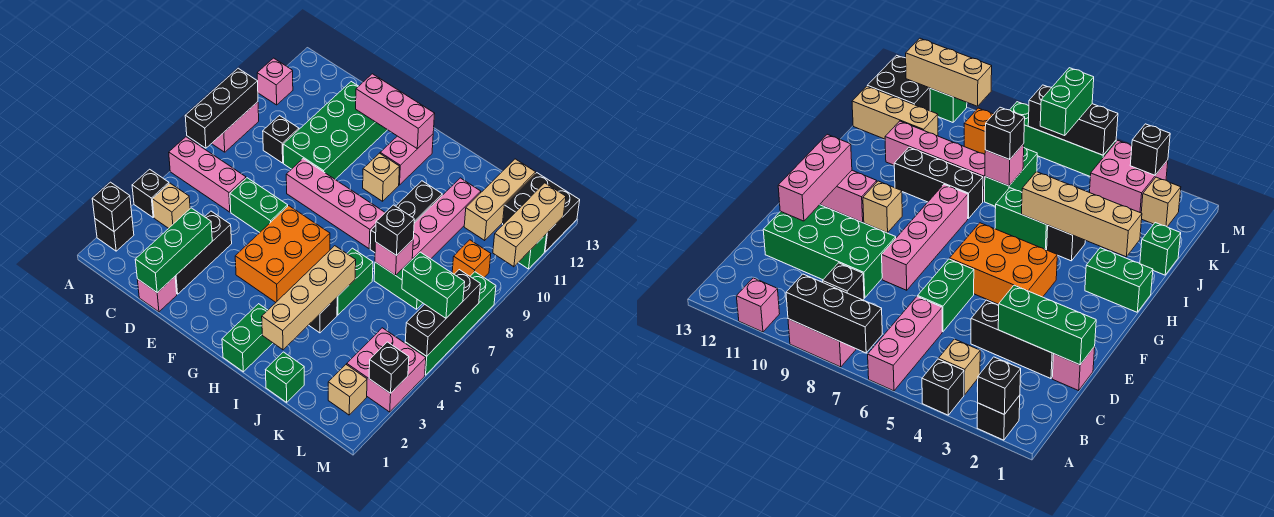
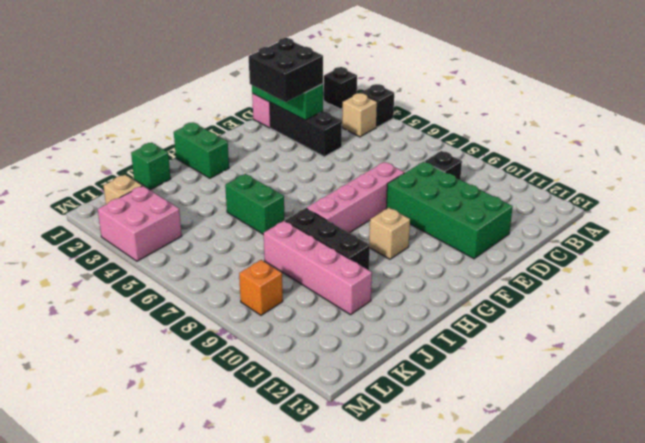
black brick D2:E3 level 3 -> black brick L12:M13 level 1
none -> pink brick A6:C6 level 1
none -> pink brick A8:A9 level 1
none -> pink brick A11 level 1
none -> green brick D6:E6 level 1

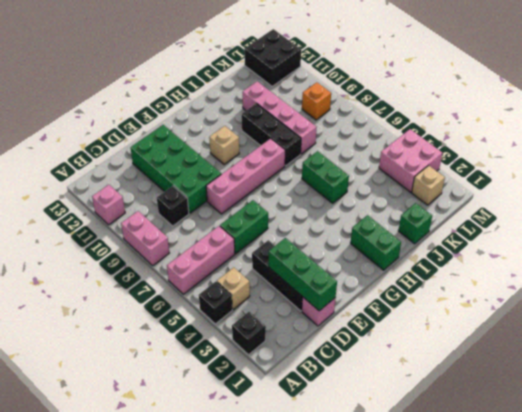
none -> orange brick F4:G6 level 1
none -> pink brick G11:G12 level 1
none -> black brick I4 level 1
none -> green brick J7:K7 level 1

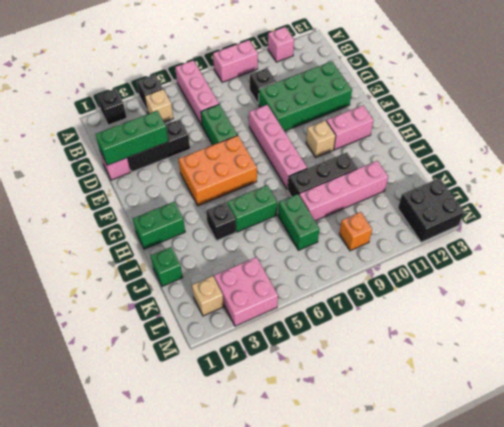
none -> tan brick K11:K13 level 1
none -> green brick M5:M8 level 1
none -> green brick M11 level 1
none -> black brick A2 level 2

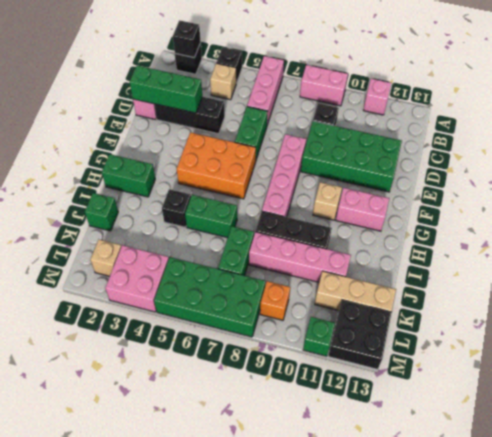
green brick L5:M8 level 1 -> green brick M5:M8 level 1
none -> black brick A7:A9 level 2
none -> pink brick E12:G12 level 2
none -> tan brick I2:I5 level 2
none -> pink brick J7 level 2

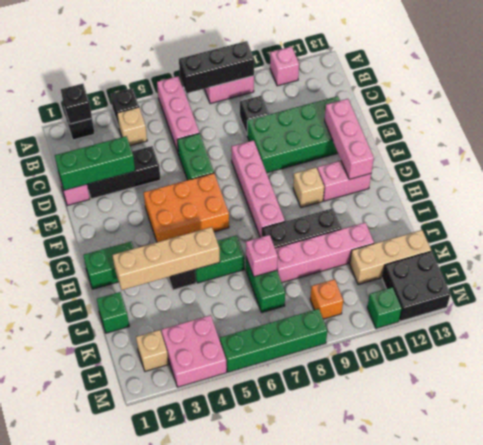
none -> black brick M3 level 2
none -> black brick M5:M7 level 2
none -> tan brick M10:M12 level 2
none -> black brick J7 level 3

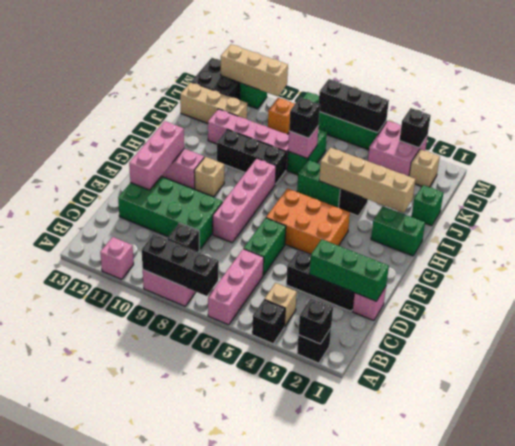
none -> green brick L6:M6 level 3

